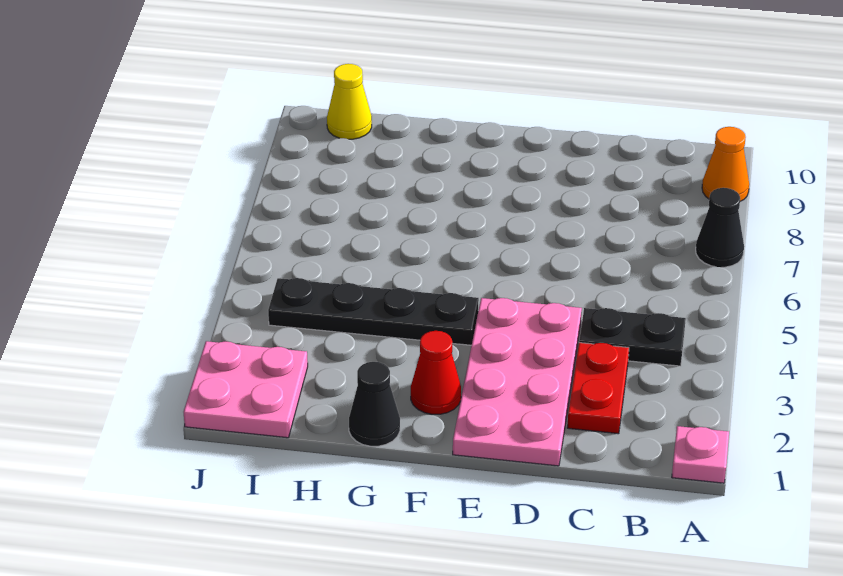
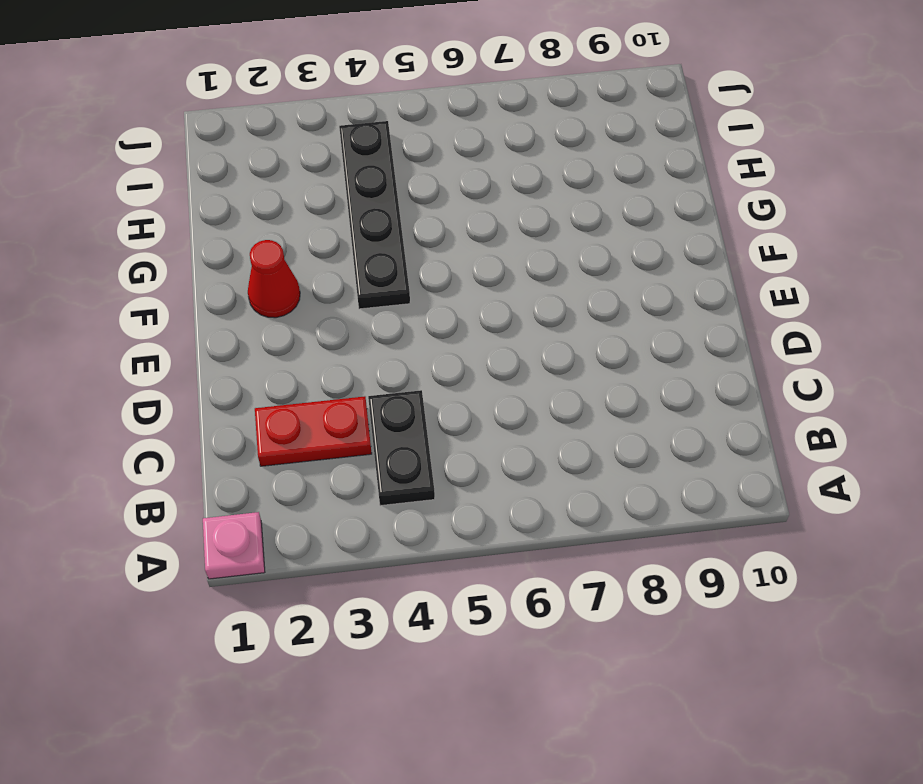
none -> black cone A7 level 1
none -> orange cone A9 level 1

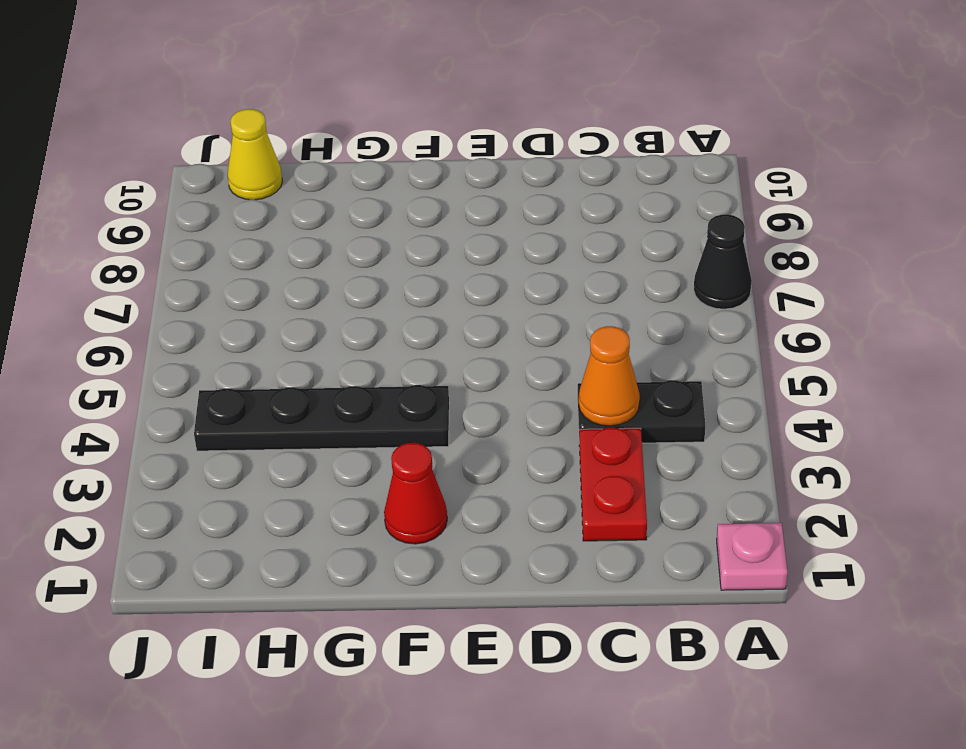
orange cone C4 level 2 -> orange cone A9 level 1
none -> pink plate D1:E4 level 1
none -> black cone G1 level 1

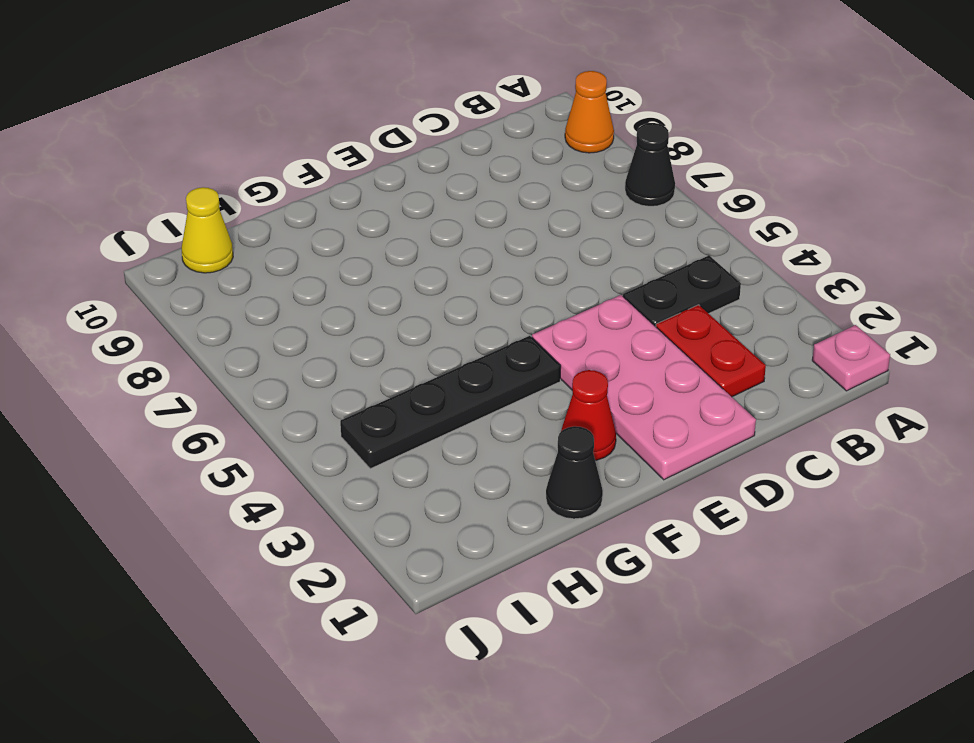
none -> pink plate I1:J2 level 1

